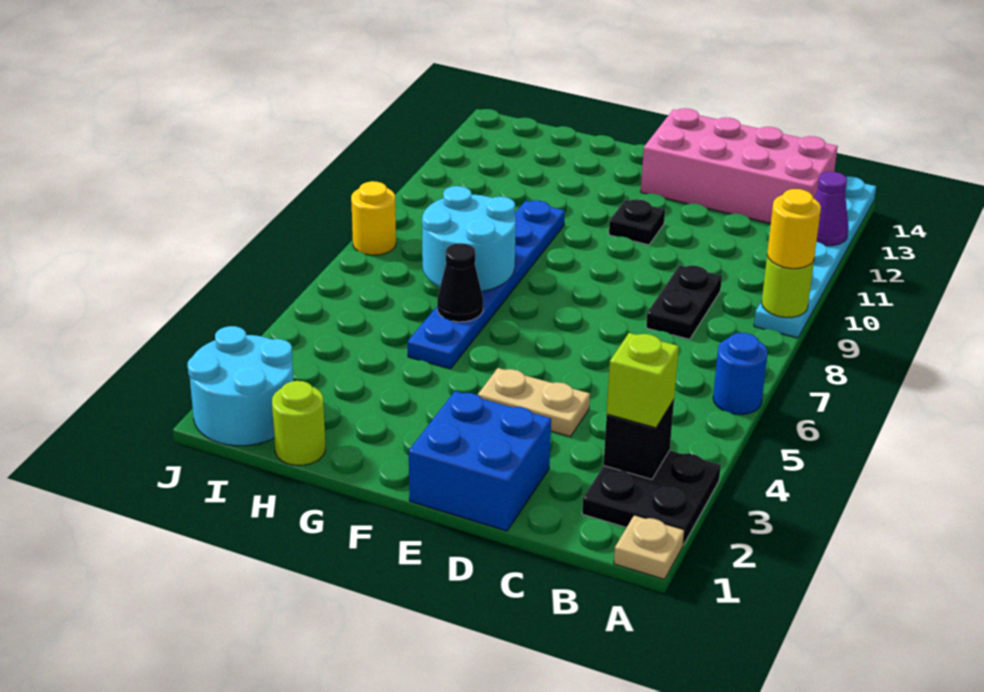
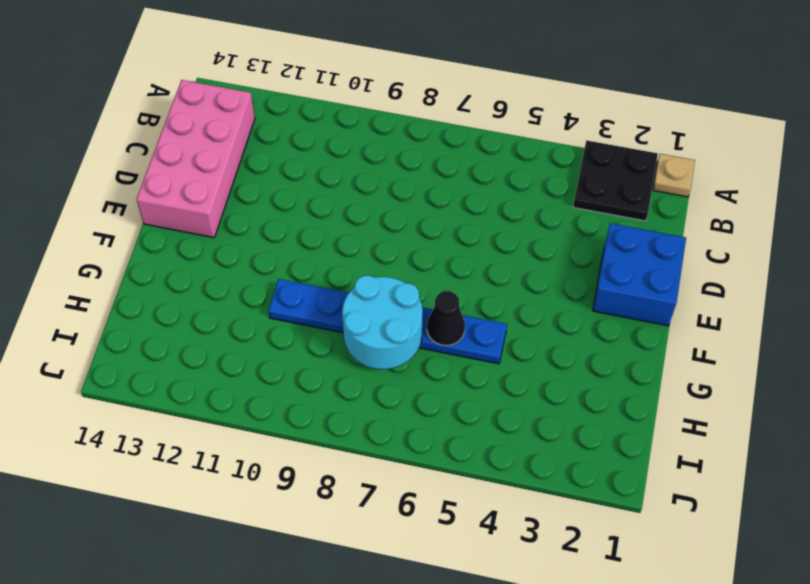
none -> blue round brick A6 level 1
none -> cyan plate A9:A14 level 1
none -> black plate C8:C9 level 1

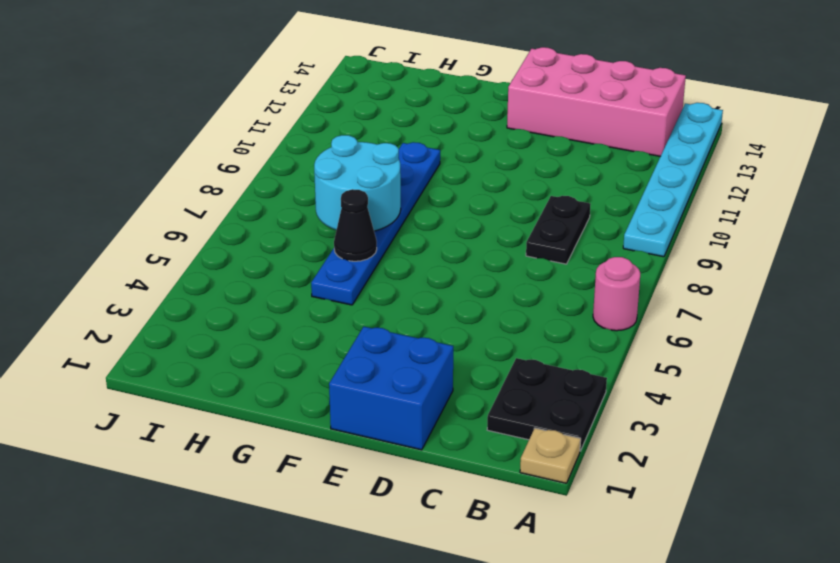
pink round brick A6 level 1 -> blue round brick A6 level 1
none -> tan plate D4:E4 level 1
none -> black plate E11 level 1
none -> lime round brick H1 level 1

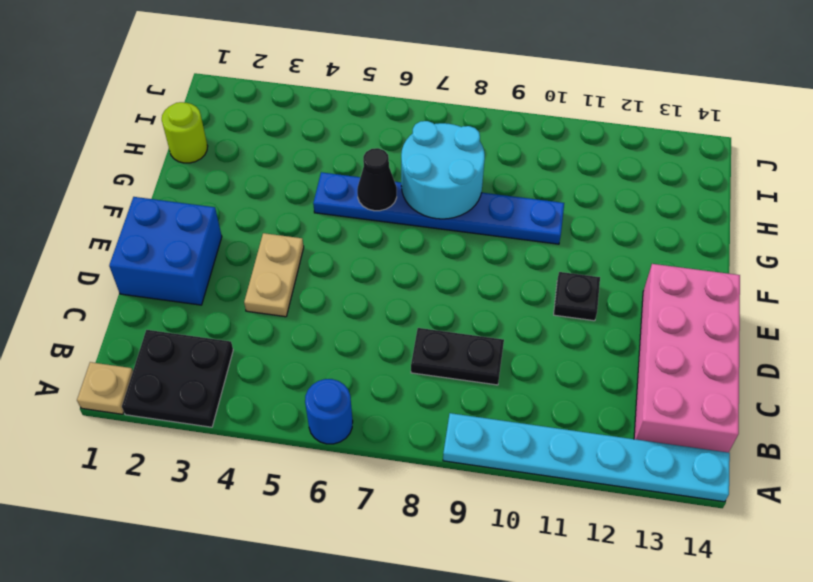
none -> cyan round brick I1:J2 level 1
none -> yellow round brick J8 level 1
none -> lime round brick A9 level 2

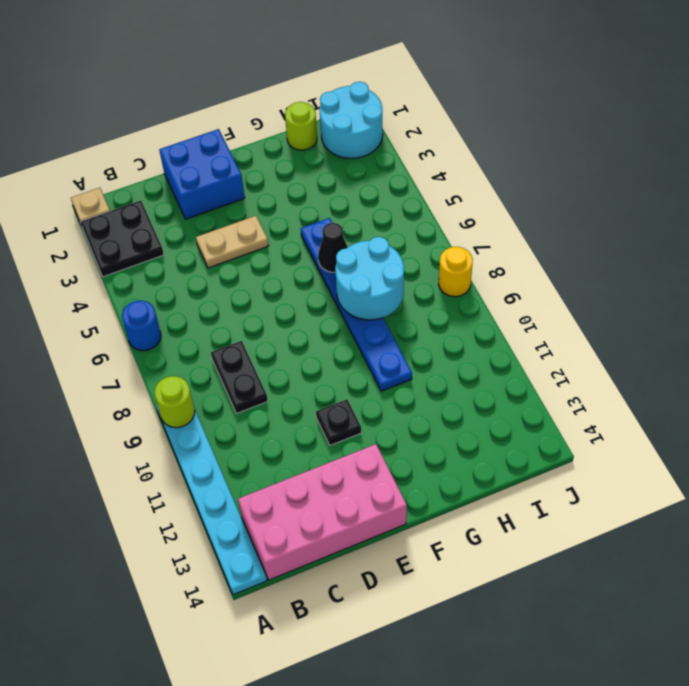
none -> purple cone A12 level 2
none -> black brick B3 level 2
none -> yellow round brick A9 level 3

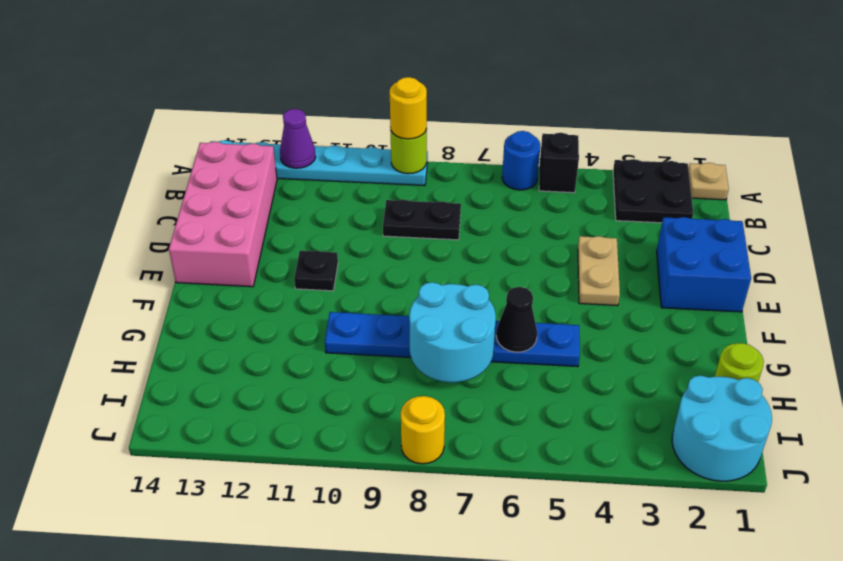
black brick A5 level 1 -> black brick B3 level 2
none -> lime brick B3 level 3

